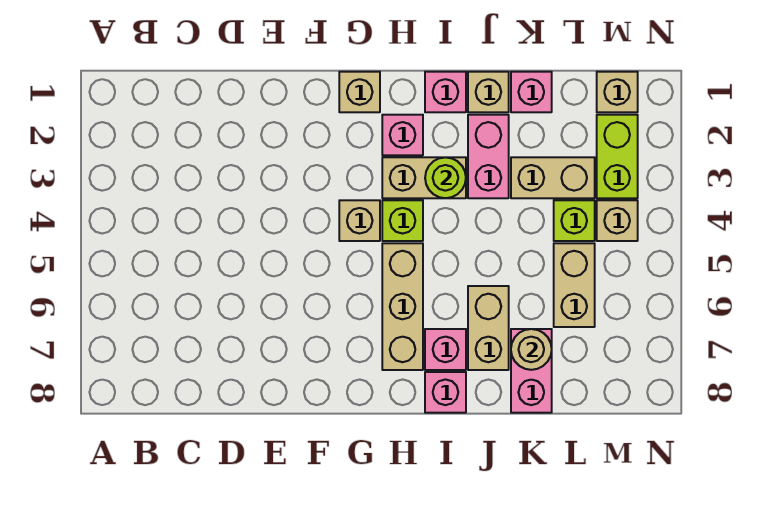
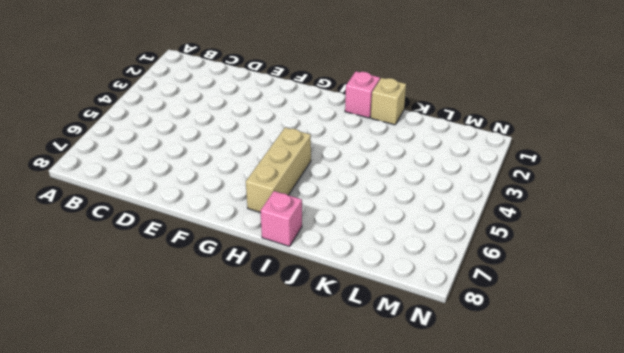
none -> tan brick G1 level 1
none -> tan brick G4 level 1
none -> pink brick H2 level 1

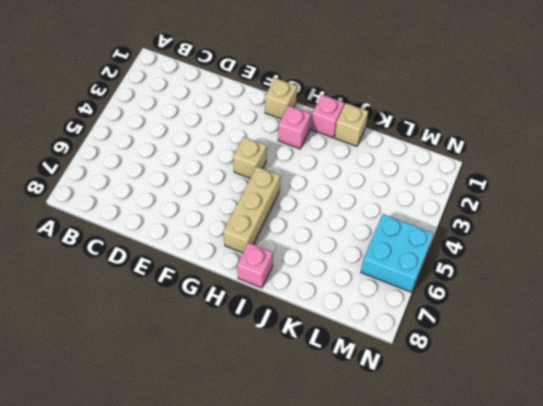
cyan brick M5:N6 level 1 -> none
none -> tan brick H3:I3 level 1
none -> lime brick H4 level 1
none -> pink brick I7 level 1

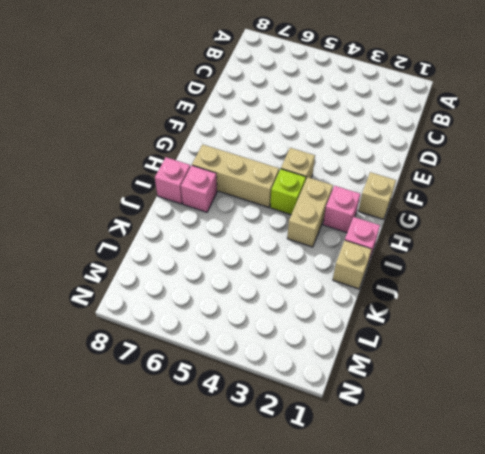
none -> pink brick J2:J3 level 1
none -> tan brick J6:J7 level 1
none -> pink brick K1 level 1

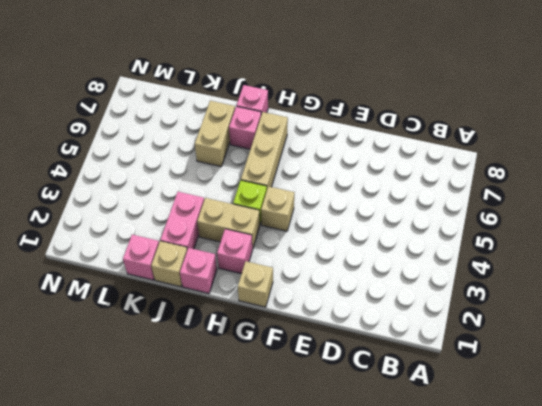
none -> tan brick K3:L3 level 1
none -> pink brick K7:K8 level 1
none -> lime brick L4 level 1

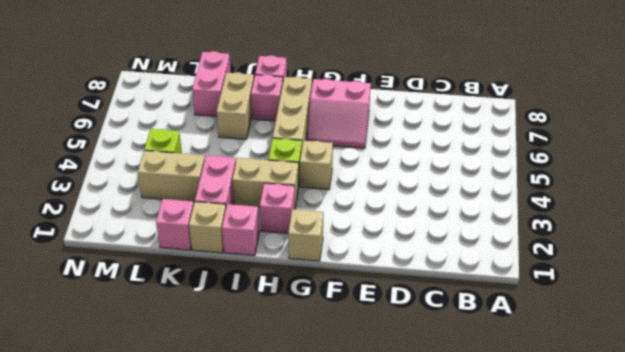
pink slope F6:G7 level 1 top 7 -> none
none -> tan brick L5:L6 level 1
none -> tan brick M1 level 1
none -> lime brick M2:M3 level 1

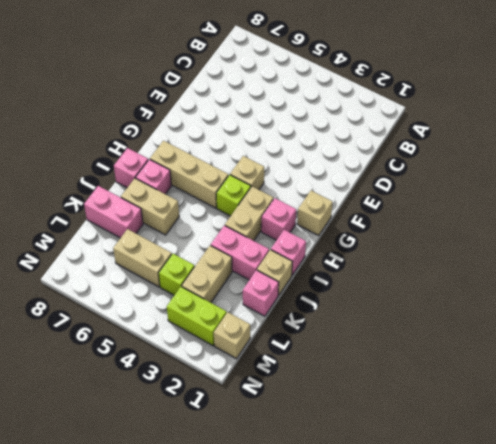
none -> tan brick M4 level 1
none -> lime round brick I3 level 2
none -> tan round brick K7 level 2

